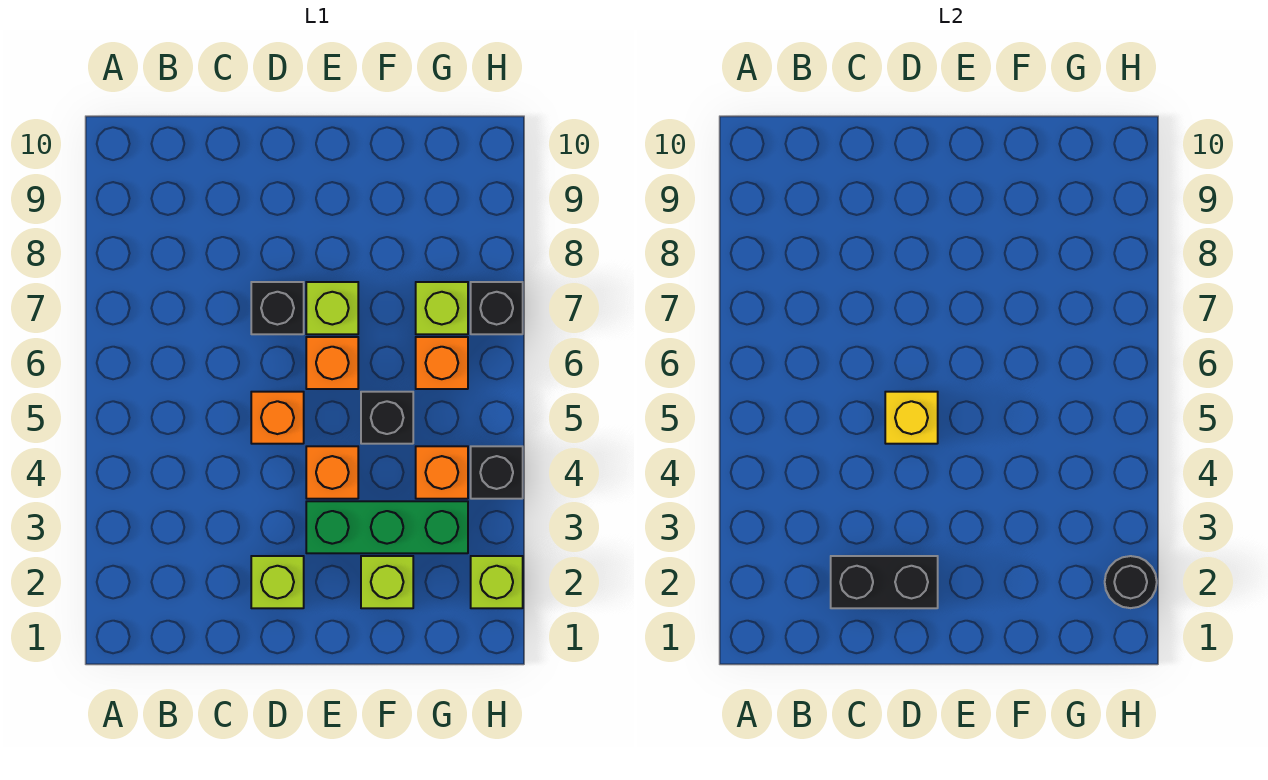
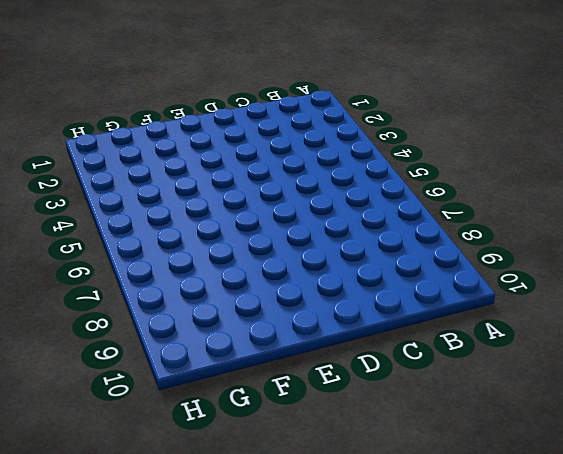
none -> lime brick D2 level 1
none -> orange brick D5 level 1
none -> black brick D7 level 1

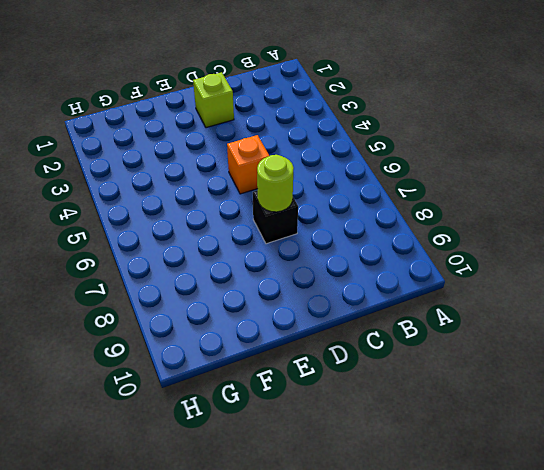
lime round brick D7 level 2 -> none
none -> green brick E3:G3 level 1
none -> orange brick E4 level 1
none -> orange brick E6 level 1

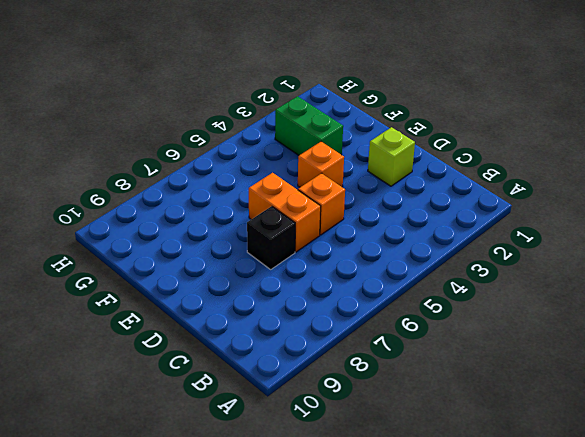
orange brick D6:E6 level 1 -> orange brick E6 level 1
green brick F3:G3 level 1 -> green brick E3:G3 level 1
none -> lime brick E7 level 1
none -> lime brick F2 level 1
none -> black brick F5 level 1

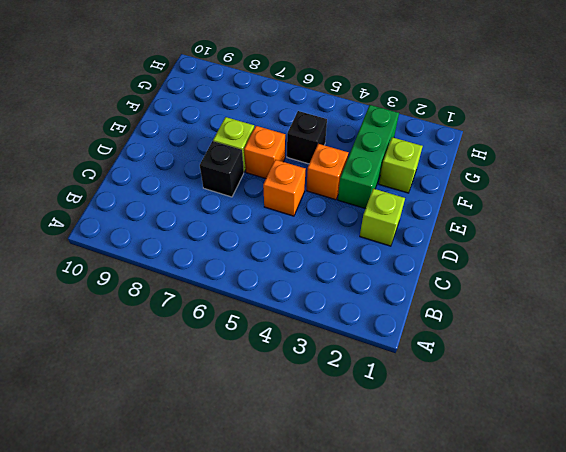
none -> orange brick G4 level 1
none -> orange brick G6 level 1
none -> lime brick G7 level 1

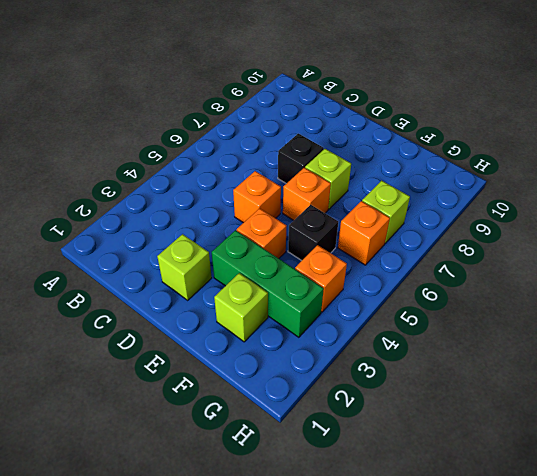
none -> lime brick H2 level 1
none -> black brick H4 level 1
none -> black brick H7 level 1

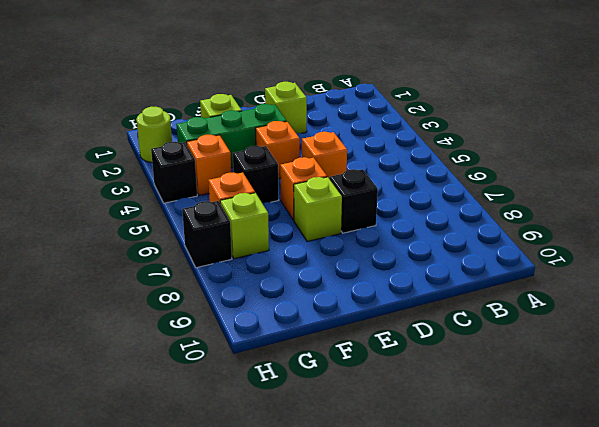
lime round brick H2 level 1 -> lime brick H2 level 1
none -> black brick C2:D2 level 2
none -> yellow brick D5 level 2
none -> black round brick H2 level 2

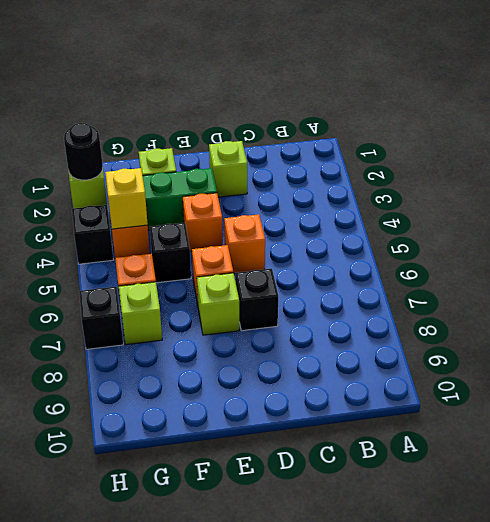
yellow brick G4 level 2 -> yellow brick D5 level 2
none -> black brick C2:D2 level 2

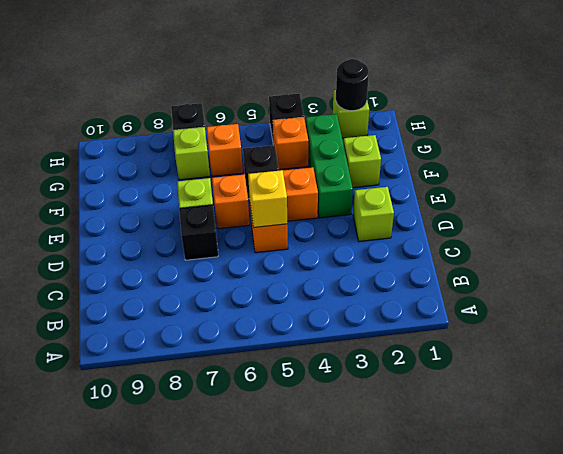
none -> black brick C2:D2 level 2

